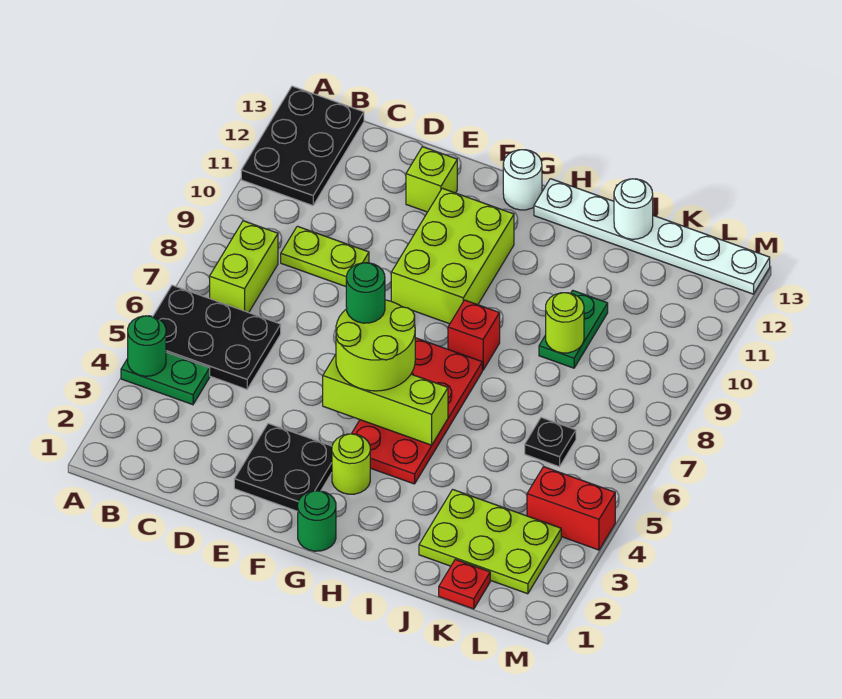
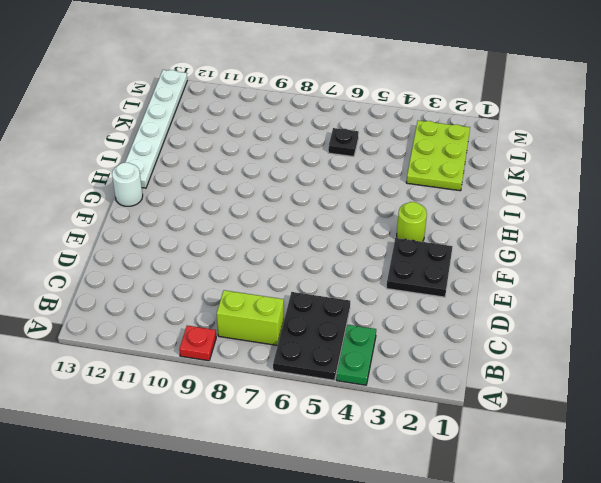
red plate A9 level 1 -> red plate K1 level 1
none -> black plate A11:B13 level 1
none -> lime plate C9:D9 level 1
none -> lime brick E12 level 1

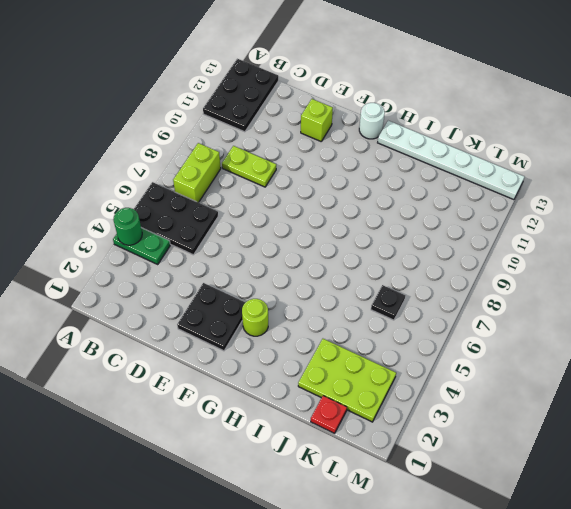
none -> lime brick F9:G11 level 1
none -> green round brick G1 level 1
none -> red plate G4:H7 level 1

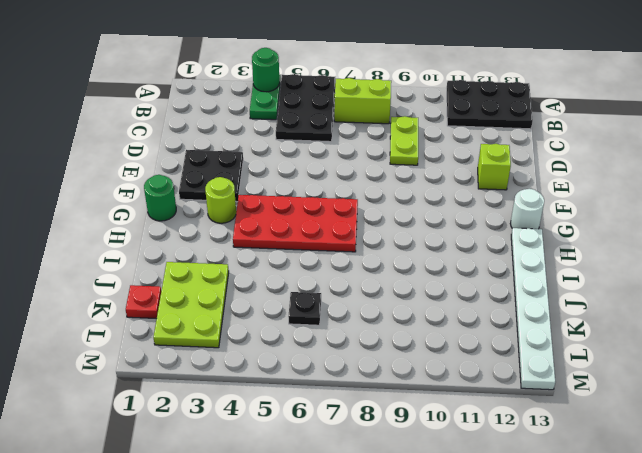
none -> lime brick F9:G11 level 1
none -> red brick H8 level 1
none -> green plate J9:J10 level 1

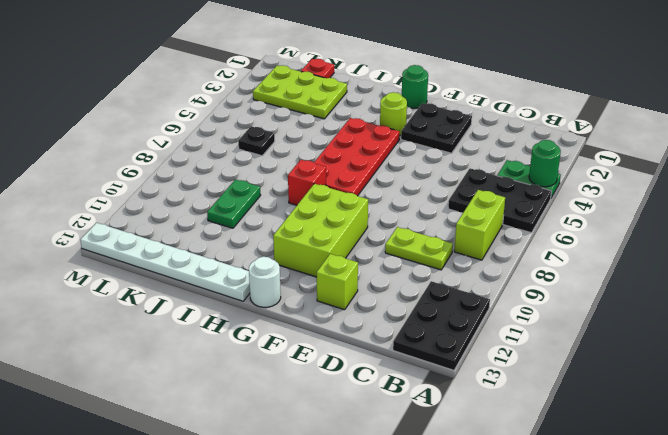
none -> red brick L4:M4 level 1
none -> lime brick F5:H5 level 2
none -> lime round brick J9 level 2

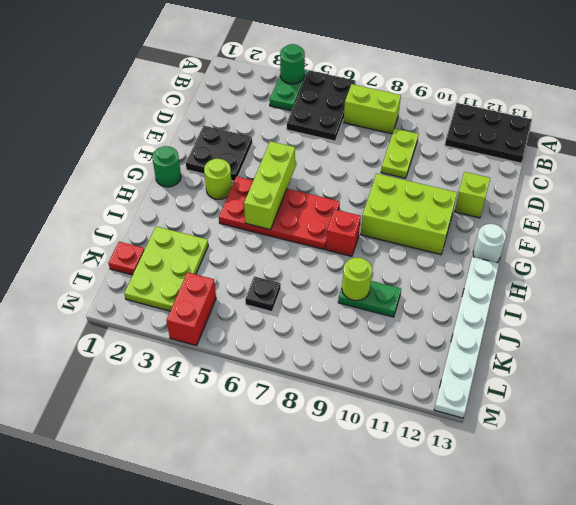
none -> white round brick J13 level 2
none -> lime round brick F5:G6 level 3
none -> green round brick F6 level 4

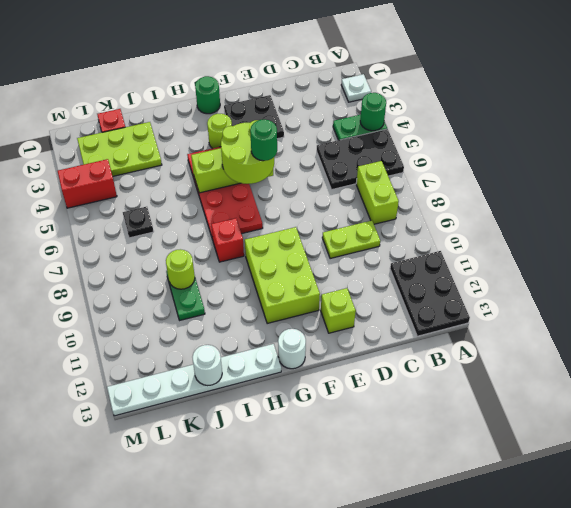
white plate A2 level 1 -> none

